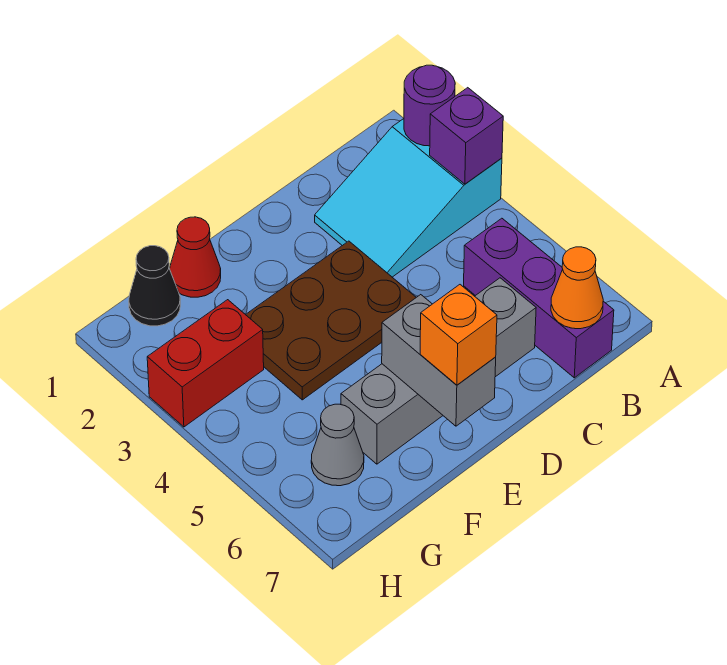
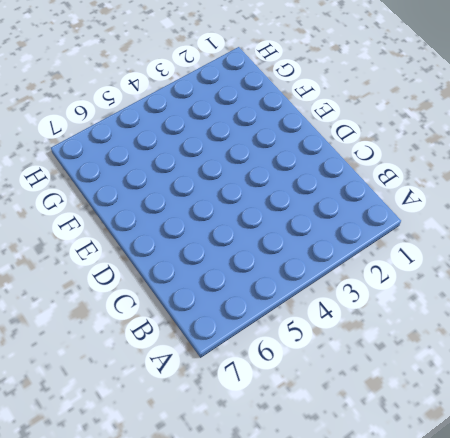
none -> cyan slope A2:C3 level 1 top A
none -> purple brick B5:B7 level 1
none -> grey brick C6:F6 level 1

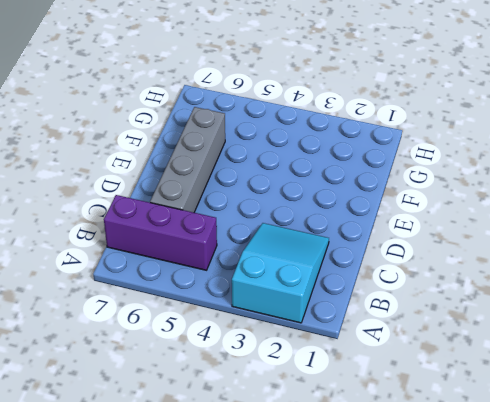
none -> brown plate D3:F4 level 1
none -> red cone F1 level 1
none -> black cone G1 level 1

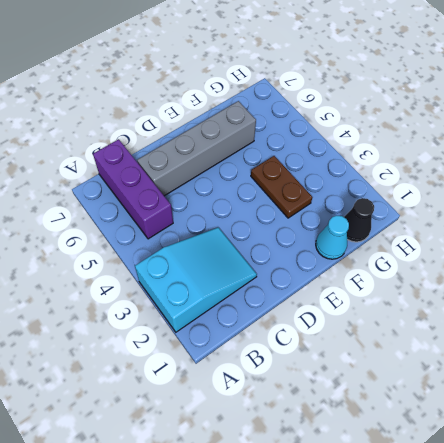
cyan cone F1 level 1 -> red cone F1 level 1
brown plate F3:F4 level 1 -> brown plate D3:F4 level 1
none -> red brick G3:H3 level 1
none -> grey cone G6 level 1
none -> purple round brick A2 level 2

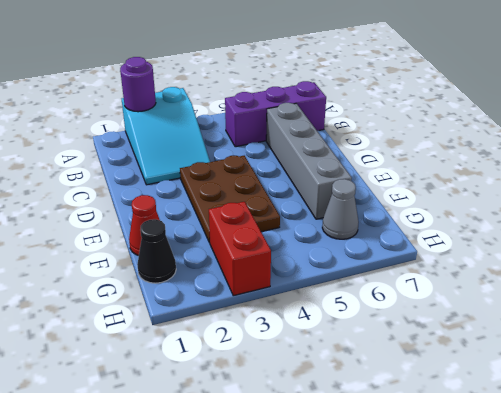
none -> purple brick A3 level 2
none -> orange cone B7 level 2
none -> grey brick E6:E7 level 2

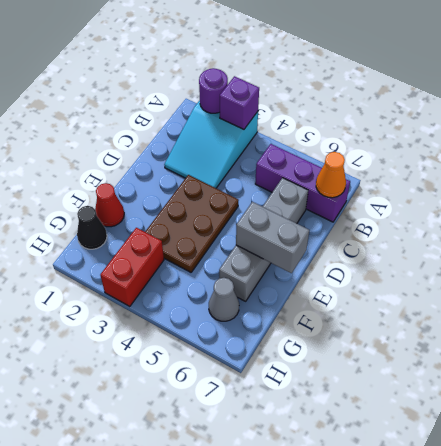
none -> orange brick E7 level 3

